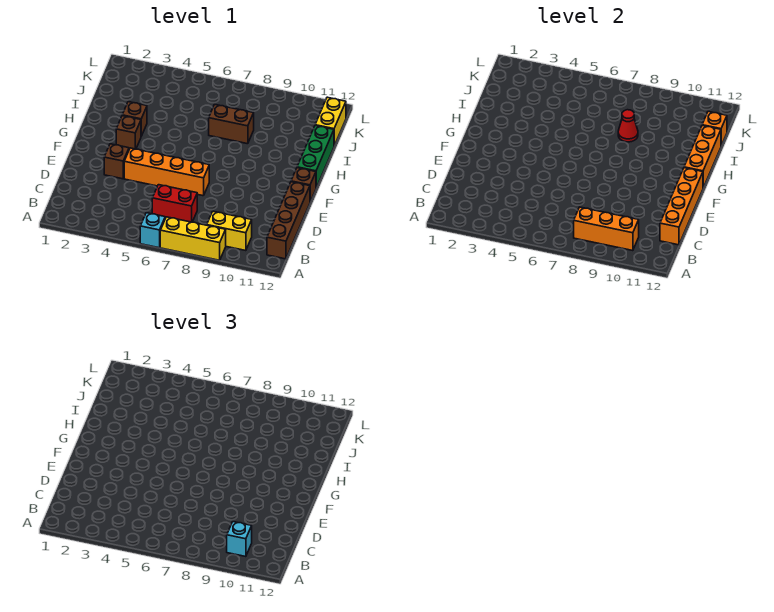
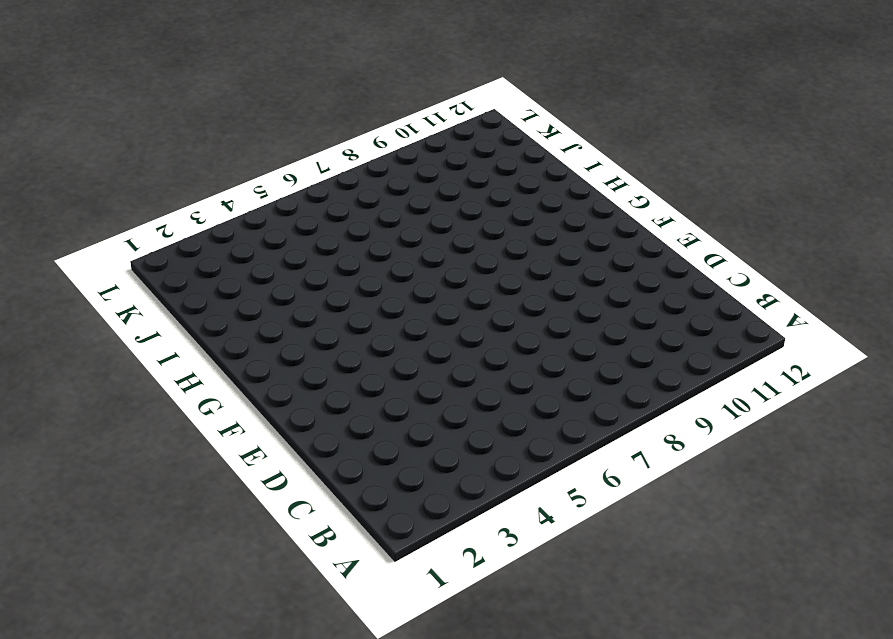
none -> cyan brick A6 level 1
none -> yellow brick A7:A9 level 1
none -> yellow brick B9:B10 level 1

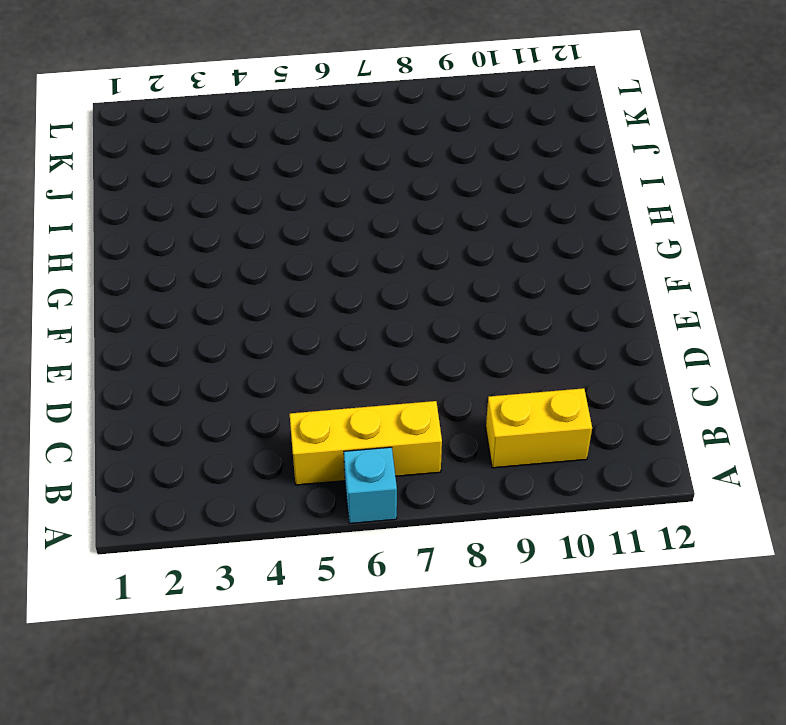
yellow brick B5:B7 level 1 -> yellow brick A7:A9 level 1
none -> brown brick B12:E12 level 1
none -> red brick C6:C7 level 1
none -> brown brick E3 level 1

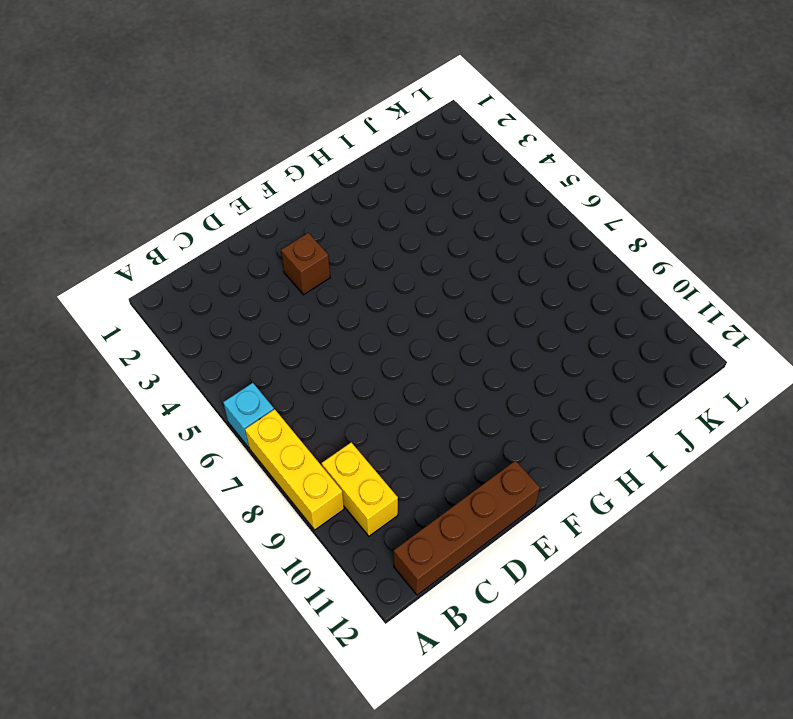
none -> red brick C6:C7 level 1
none -> orange brick E4:E7 level 1
none -> brown brick F12 level 1

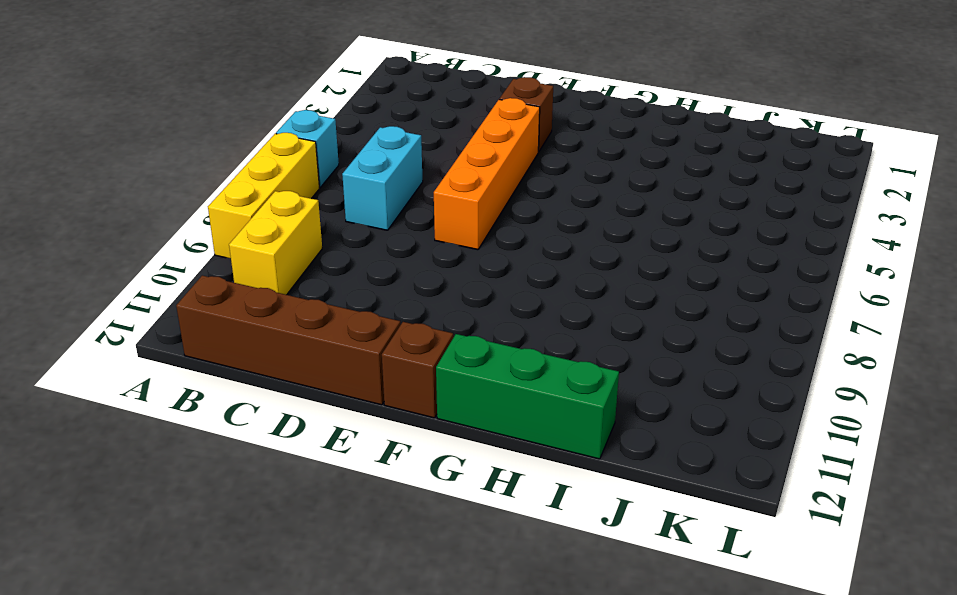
cyan brick C6:C7 level 1 -> red brick C6:C7 level 1
none -> brown brick G3 level 1
none -> brown brick H3 level 1
none -> brown brick I7:I8 level 1

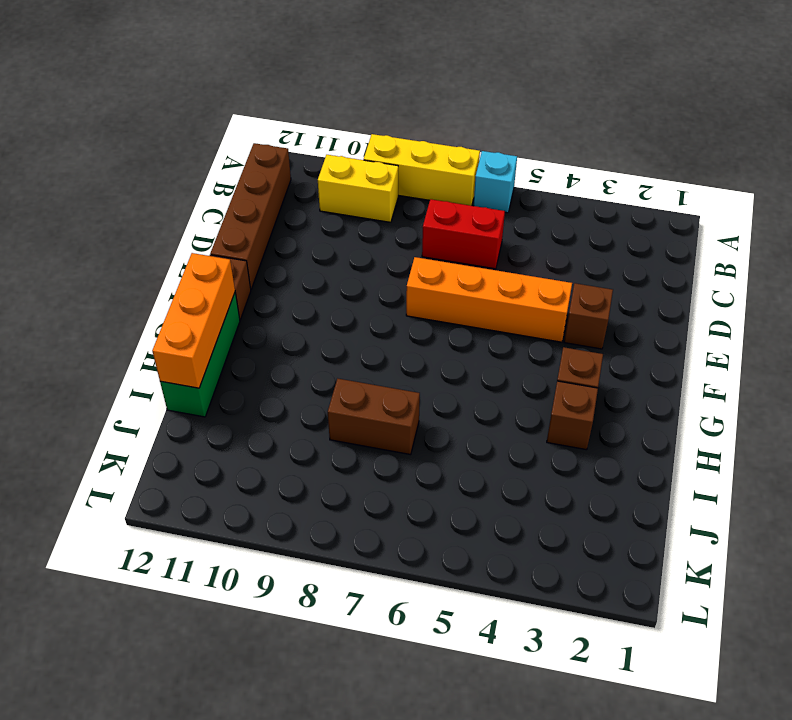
none -> yellow brick J12:K12 level 1
none -> orange brick B8:B10 level 2
none -> orange brick C12:F12 level 2

